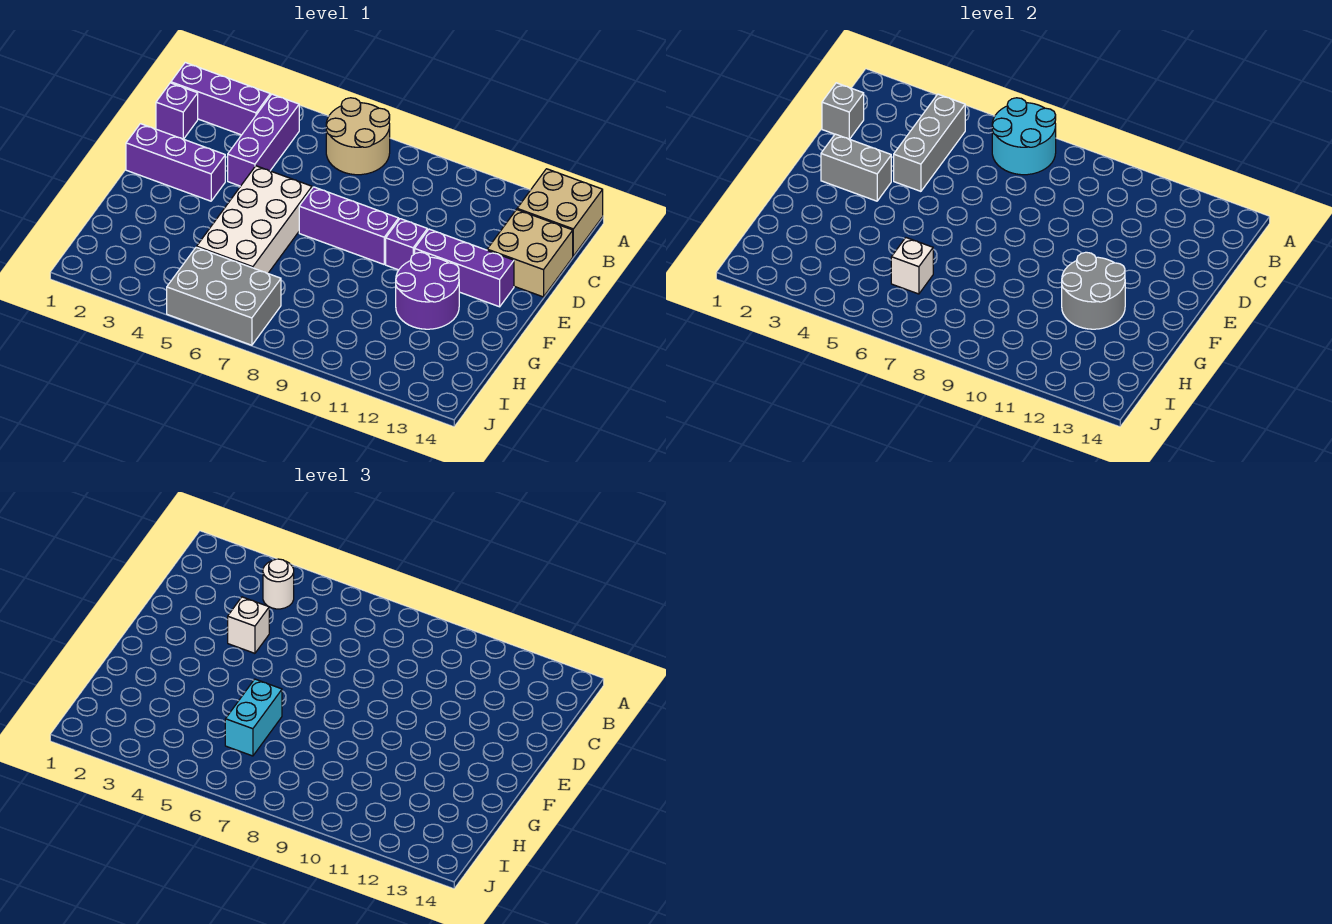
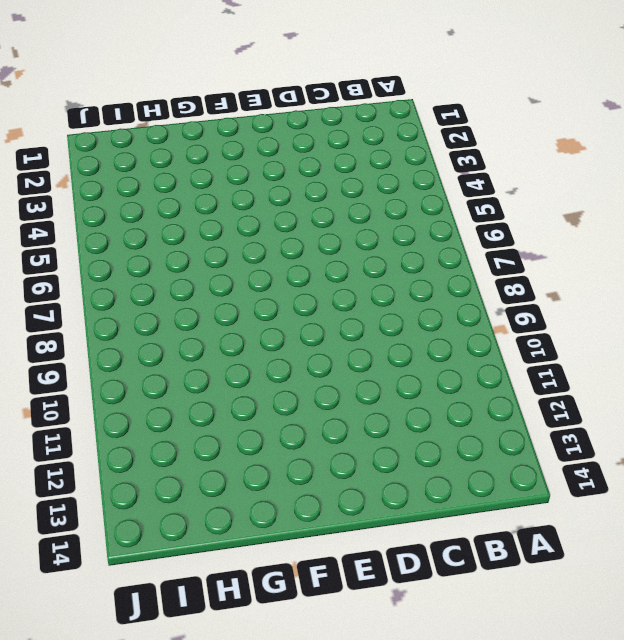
none -> tan round brick A6:B7 level 1
none -> tan brick A13:B14 level 1
none -> purple brick B1:B3 level 1

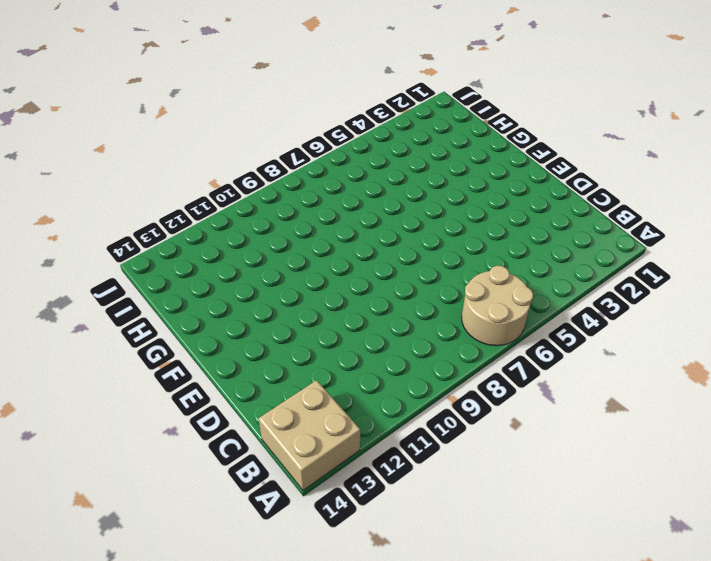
none -> purple brick B1:B3 level 1
none -> purple brick B4:D4 level 1
none -> purple brick C1 level 1

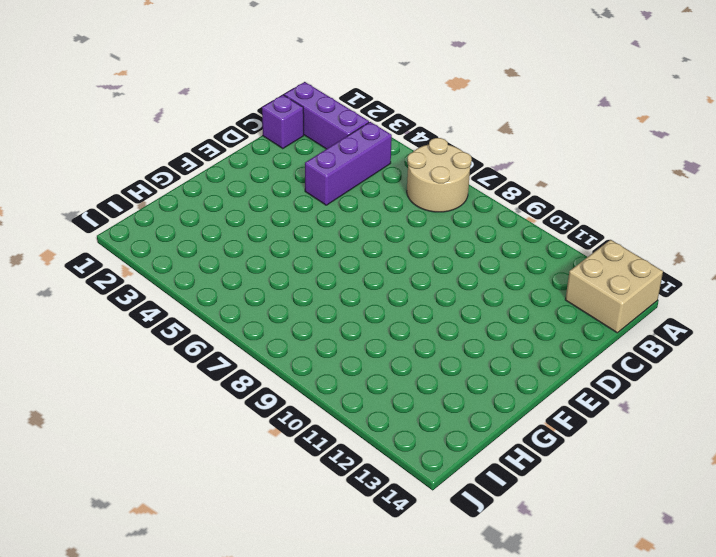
none -> tan brick C13:D14 level 1
none -> purple brick E1:E3 level 1
none -> white brick E5:H6 level 1

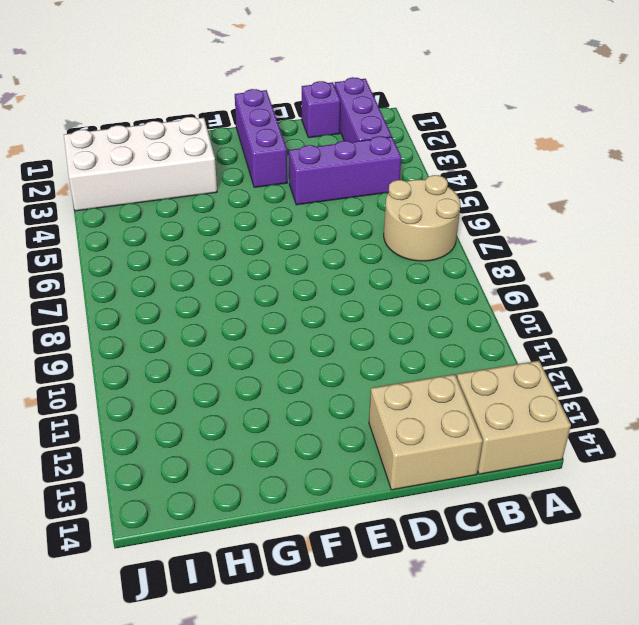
white brick G2:J3 level 1 -> white brick E5:H6 level 1
none -> purple brick E7:E9 level 1
none -> purple brick E10 level 1
none -> purple brick E11:E13 level 1

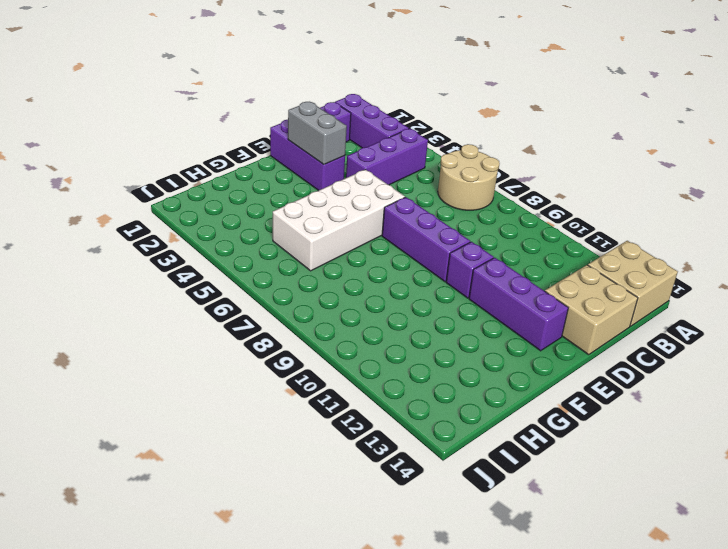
none -> purple round brick F11:G12 level 1
none -> grey brick I5:J7 level 1
none -> cyan round brick A6:B7 level 2

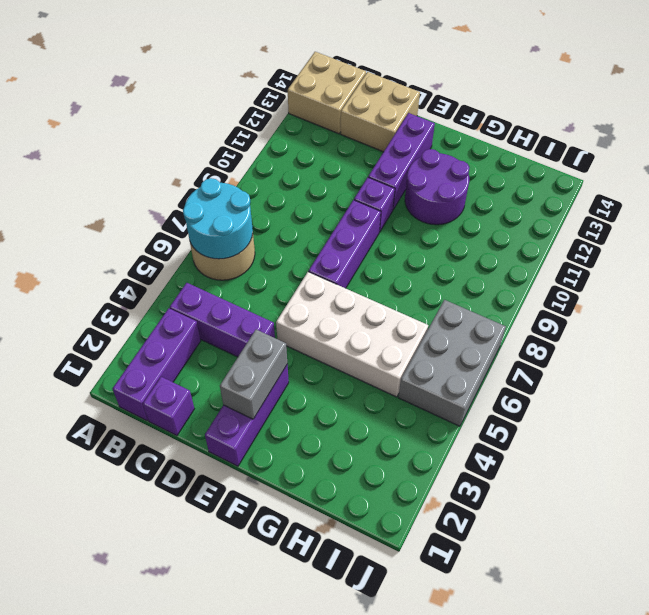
none -> grey brick B4:D4 level 2
none -> grey brick C1 level 2
none -> grey round brick F11:G12 level 2

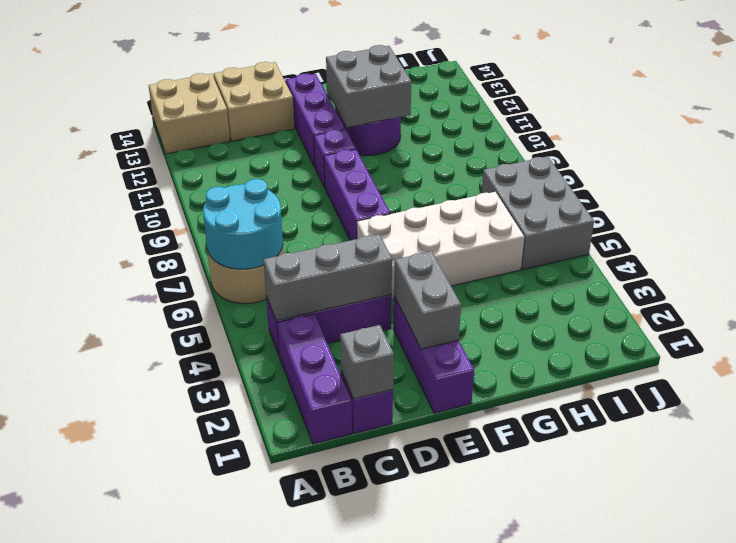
grey brick F11:G12 level 2 -> grey round brick F11:G12 level 2
none -> white brick H6 level 2
none -> white round brick B4 level 3
none -> white brick D4 level 3

